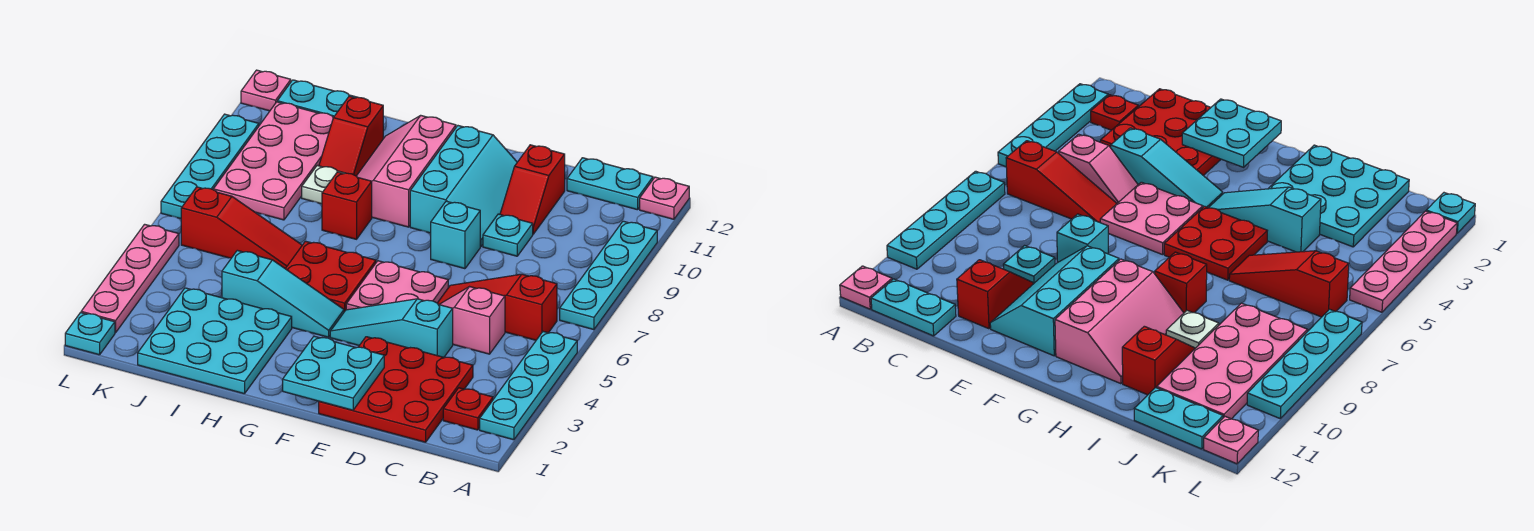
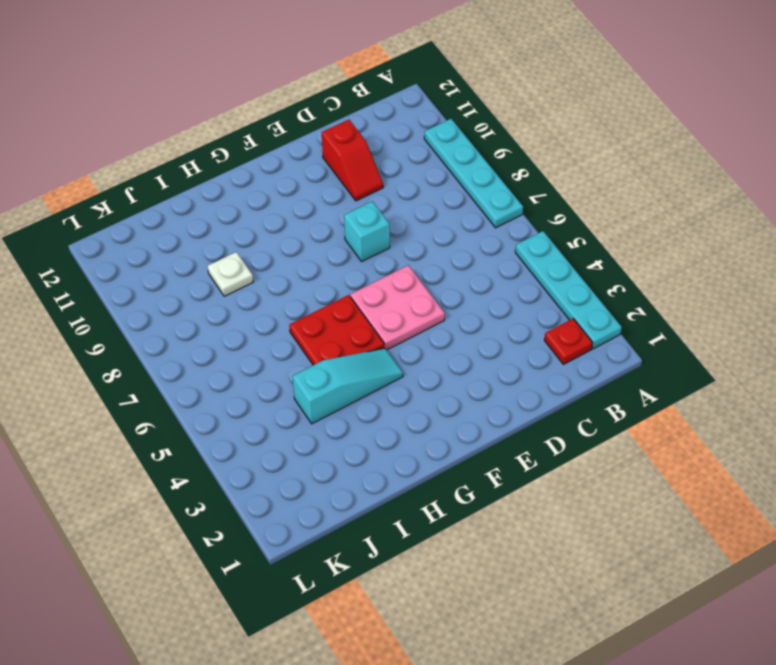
none -> pink plate A12 level 1
none -> red slope B6:D6 level 1 top B
none -> cyan plate B12:C12 level 1

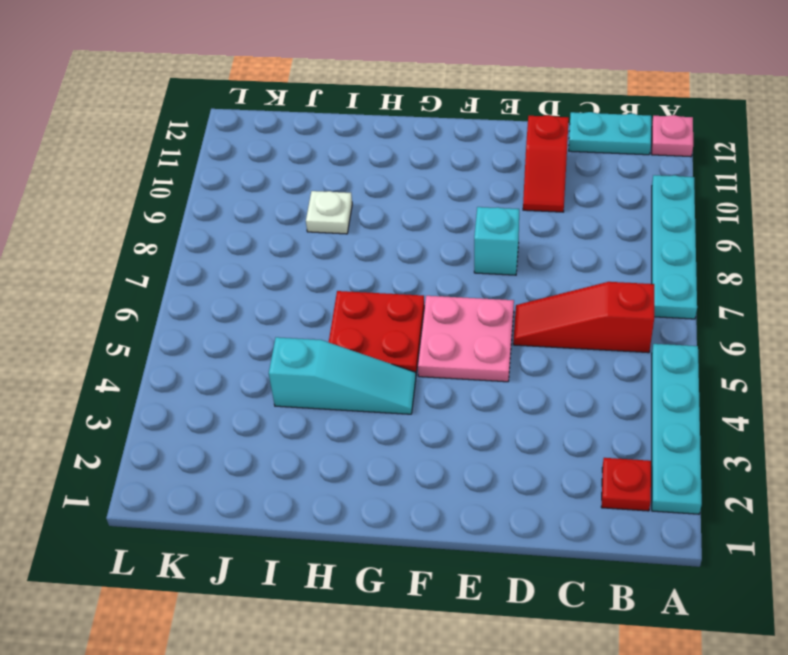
none -> red plate C1:E3 level 1
none -> pink slope C5:D5 level 1 top C
none -> cyan slope D4:F4 level 1 top D

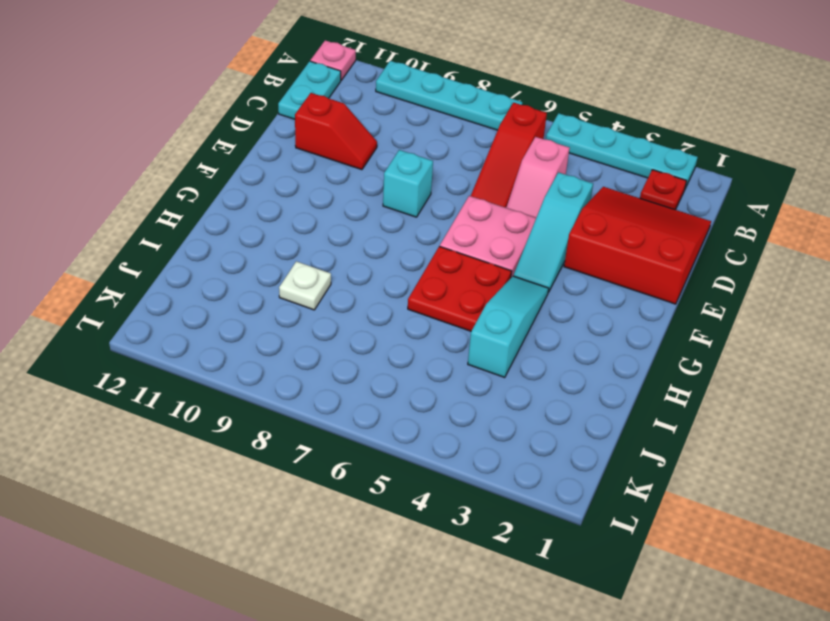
red slope C1:E3 level 1 top E -> red plate C1:E3 level 1
none -> cyan plate D9 level 1
none -> cyan slope E9:F11 level 1 top F
none -> pink slope G9:H11 level 1 top G

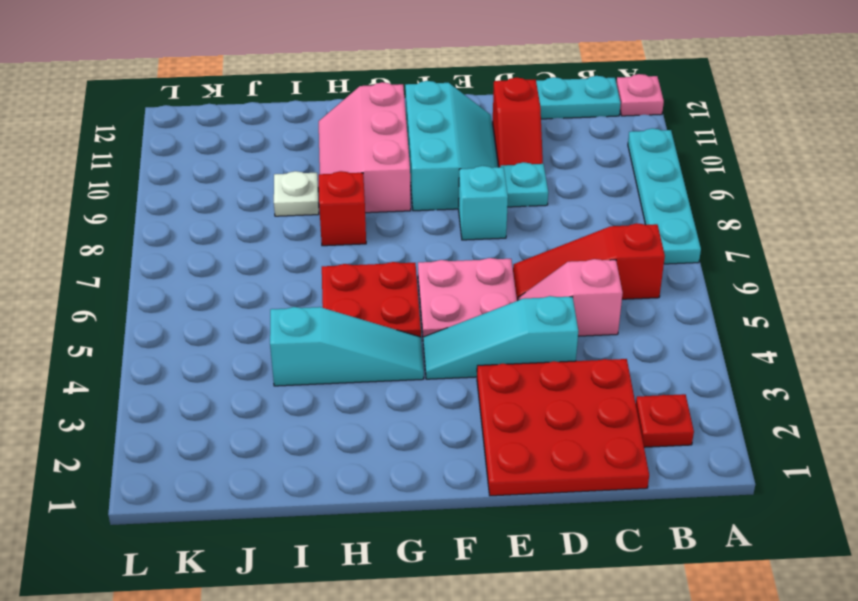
none -> cyan plate A2:A5 level 1
none -> cyan plate H1:J3 level 1
none -> red slope I6:K6 level 1 top K

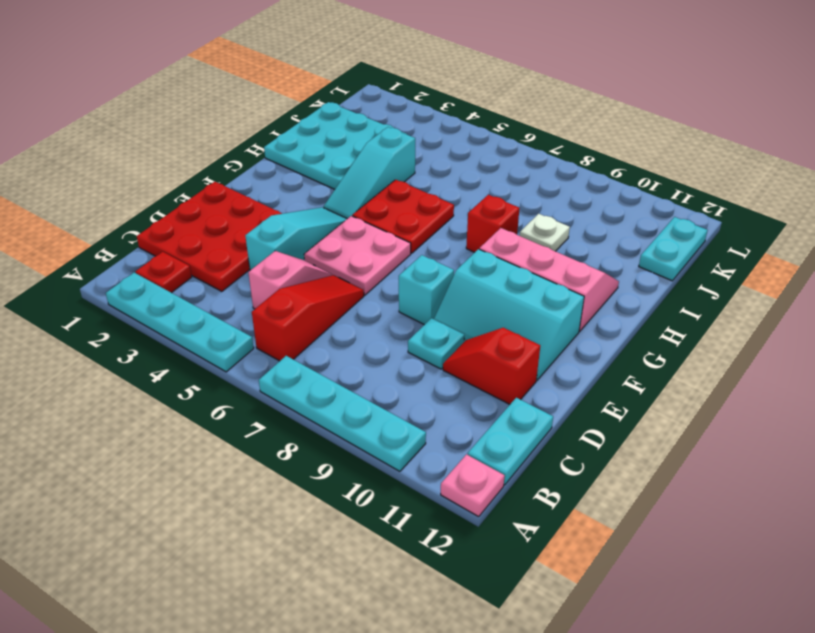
none -> red slope I6:K6 level 1 top K
none -> red slope I10:I11 level 1 top 11
none -> pink plate J8:K11 level 1

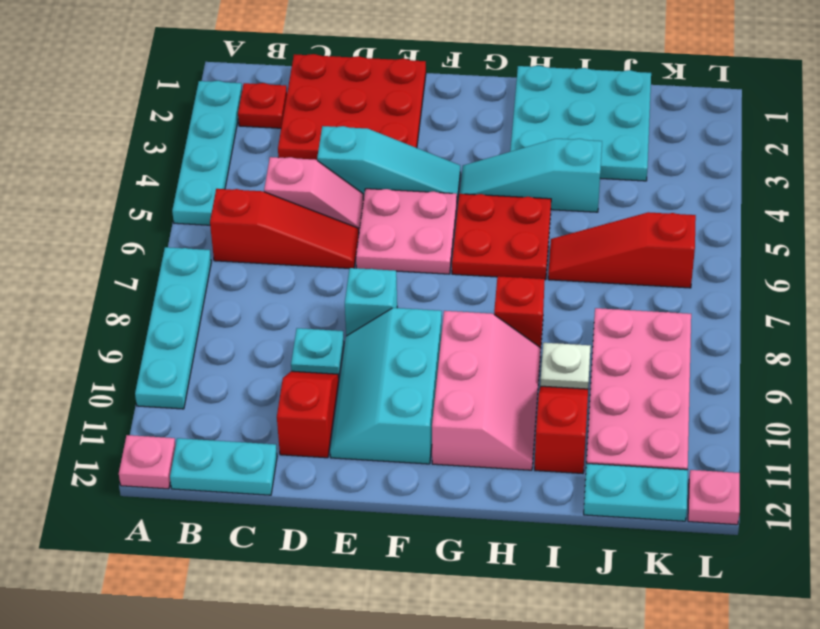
none -> cyan plate L1 level 1
none -> pink plate L2:L5 level 1
none -> cyan plate L7:L10 level 1

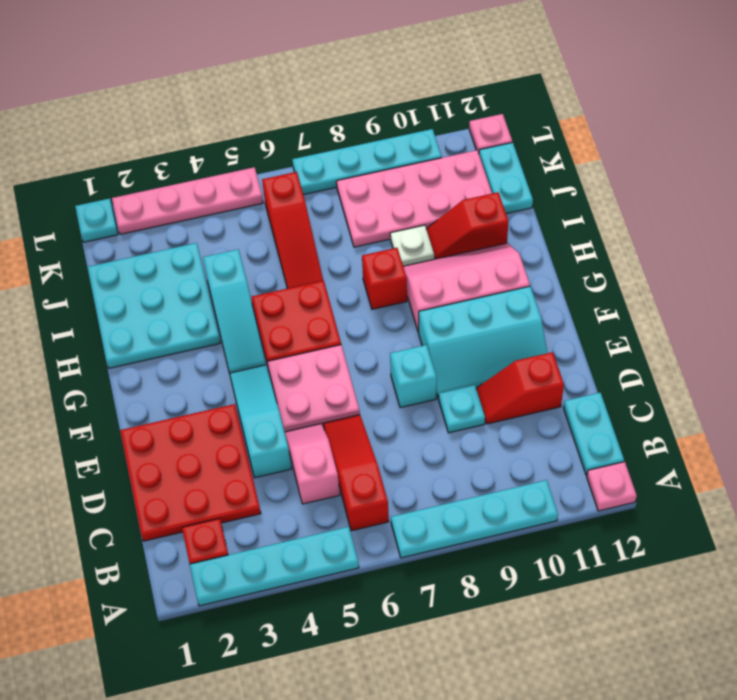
none -> cyan plate E1:F2 level 2

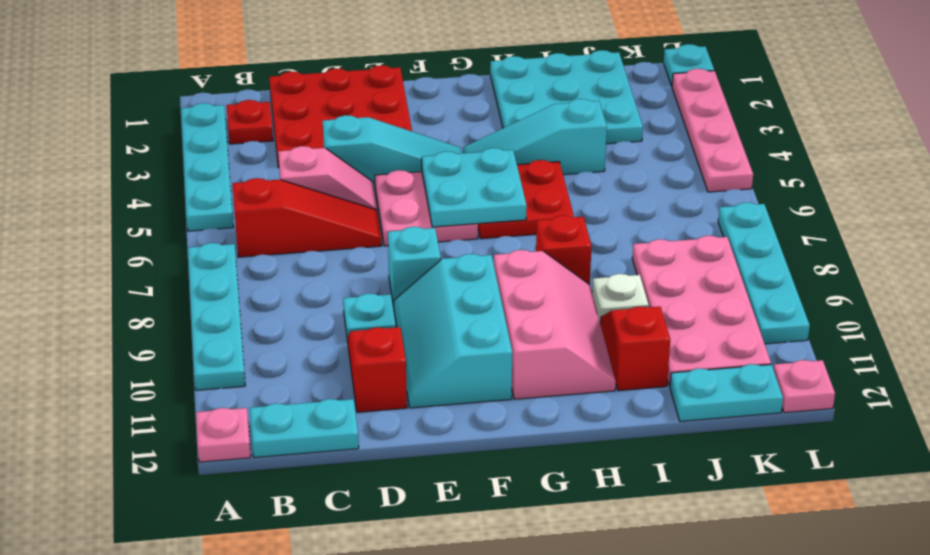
cyan plate F5:G6 level 2 -> cyan plate E1:F2 level 2
none -> red slope I6:K6 level 1 top K

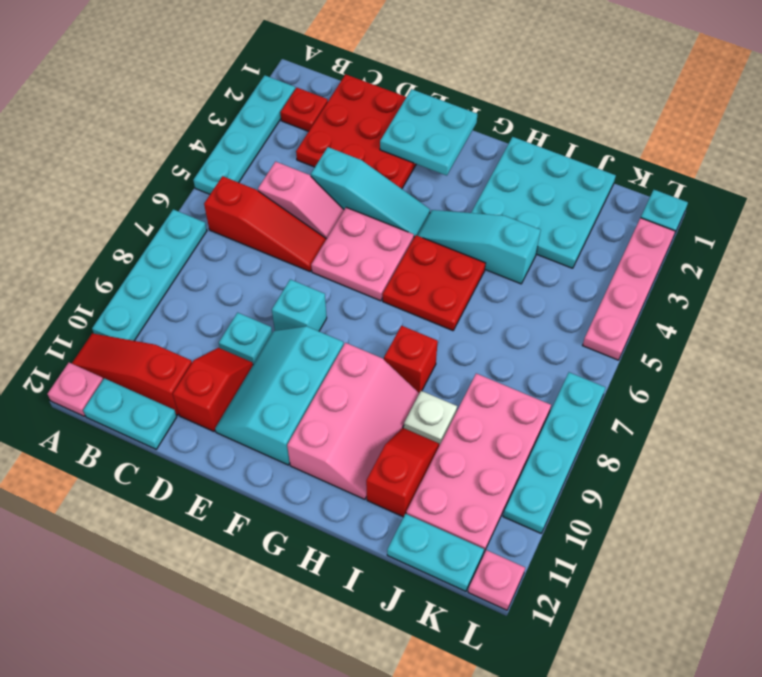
red slope A11:C11 level 1 top C -> red slope I6:K6 level 1 top K

